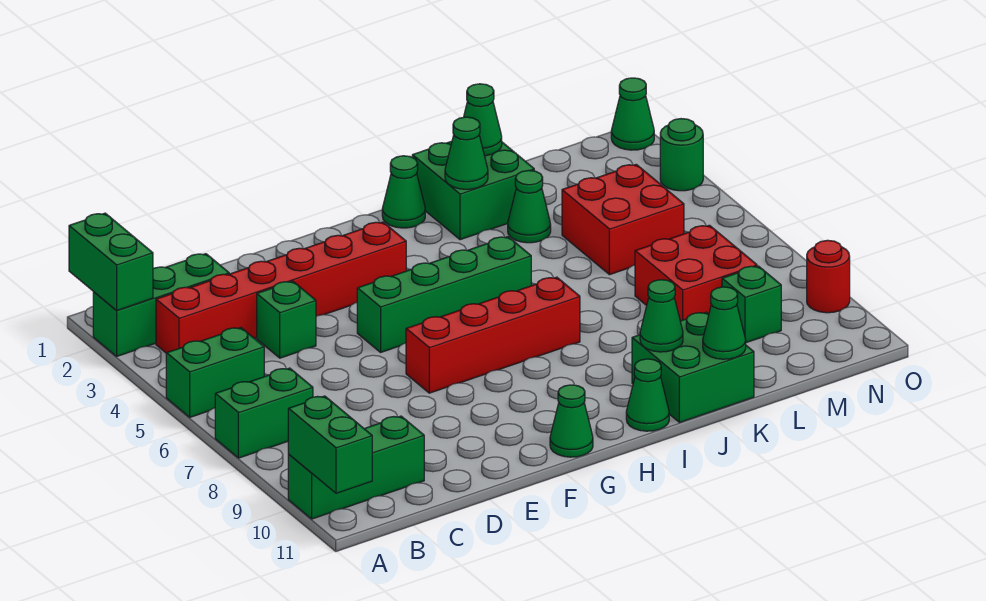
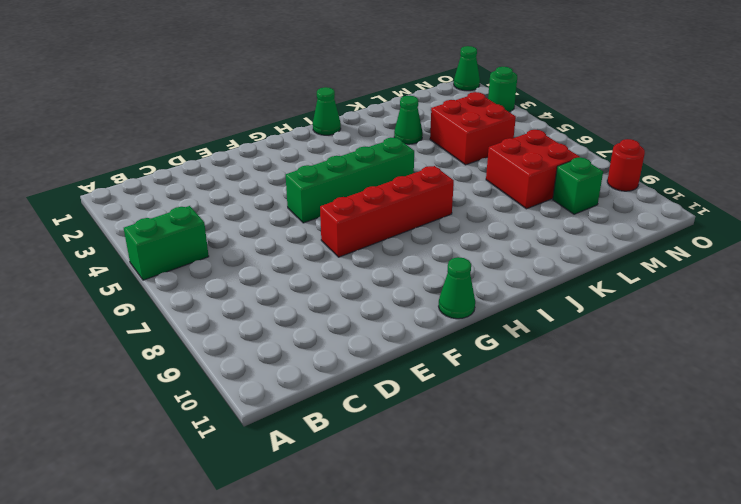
none -> green brick A2:C2 level 1
none -> green brick A7:B7 level 1
none -> green brick A10:C10 level 1

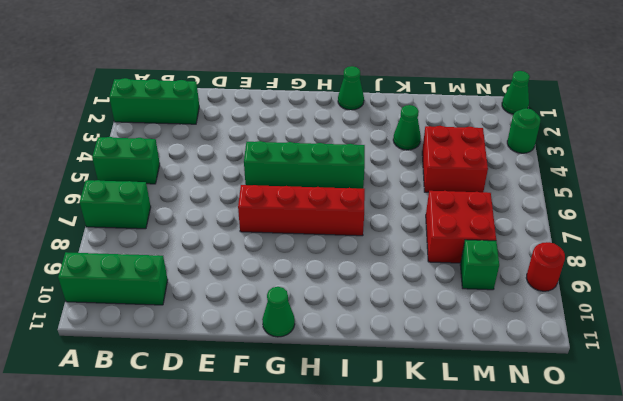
none -> red brick B3:G3 level 1
none -> green brick D4 level 1
none -> green cone I11 level 1

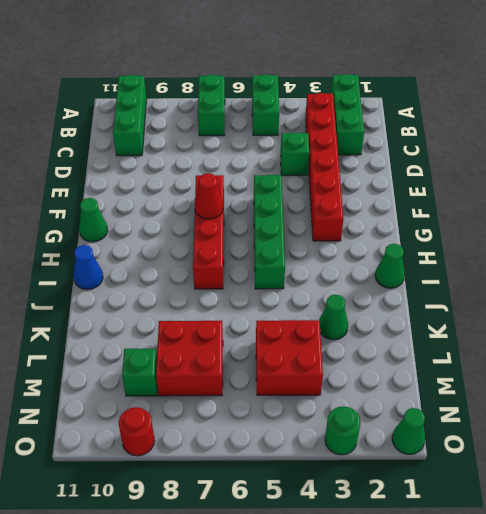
red cone G7 level 2 -> none
blue cone I11 level 1 -> green cone I11 level 1
none -> green brick J1:K2 level 1
none -> green brick J10:K11 level 1
none -> green brick A1:A2 level 2

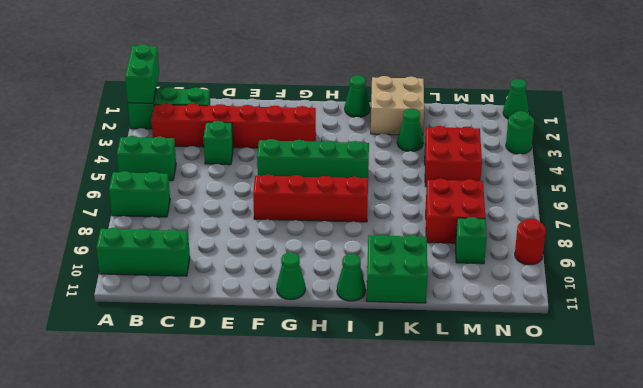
tan brick J1:K2 level 1 -> green brick J1:K2 level 1
none -> green brick A10:A11 level 2
none -> green cone J2 level 2
none -> green cone J10 level 2

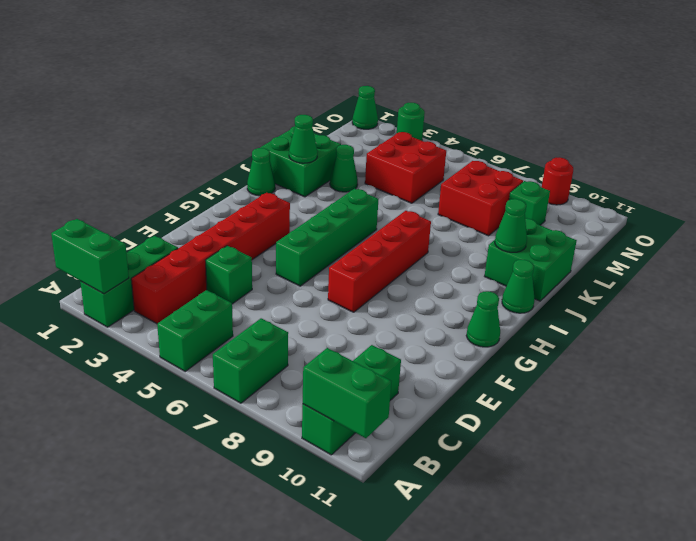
none -> green cone K1 level 2
none -> green cone K11 level 2

